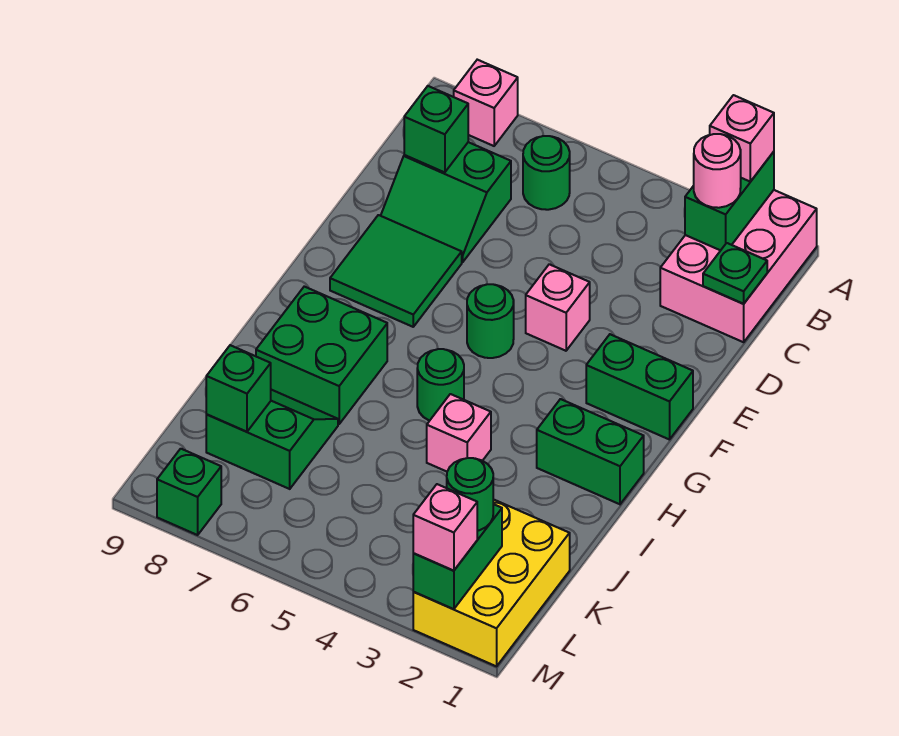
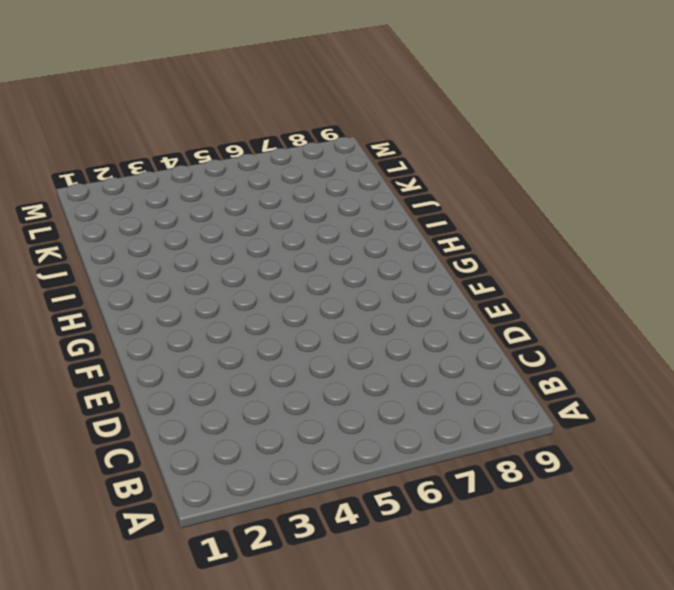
none -> pink brick A1:C2 level 1
none -> pink brick A8 level 1
none -> green round brick B6 level 1

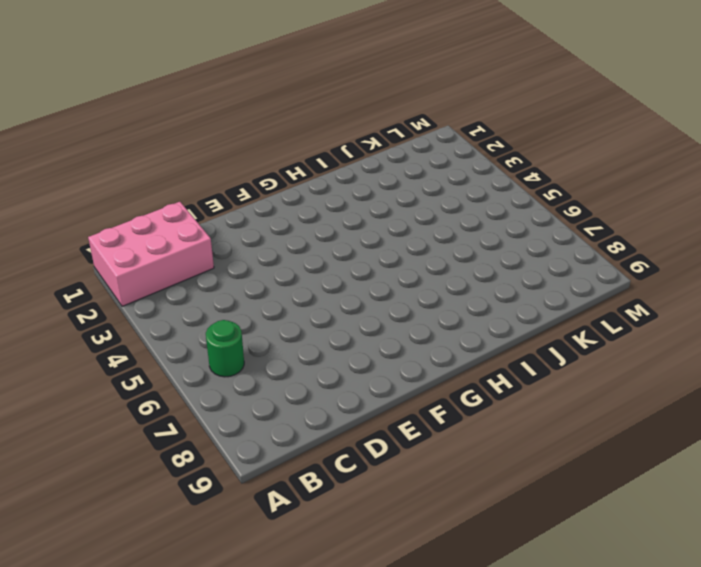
none -> pink brick A8 level 1
none -> green slope C7:D8 level 1 top C
none -> pink brick E4 level 1

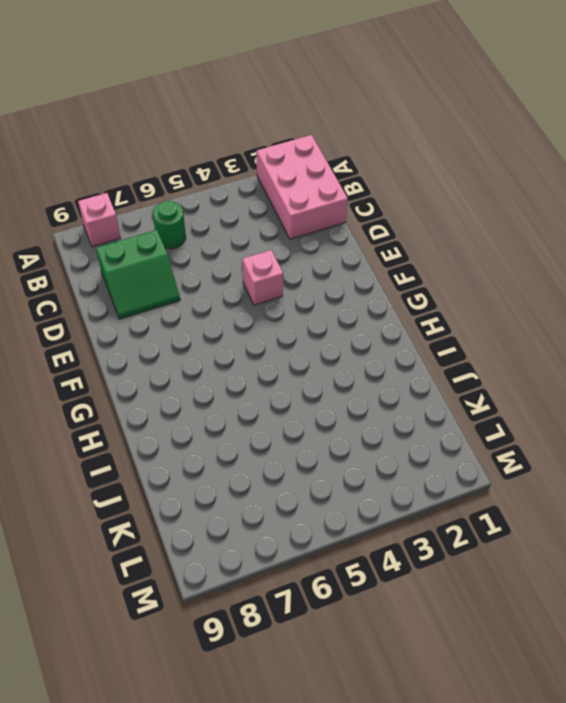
none -> green tile E7:F8 level 1
none -> green brick F1:F2 level 1
none -> green round brick F5 level 1

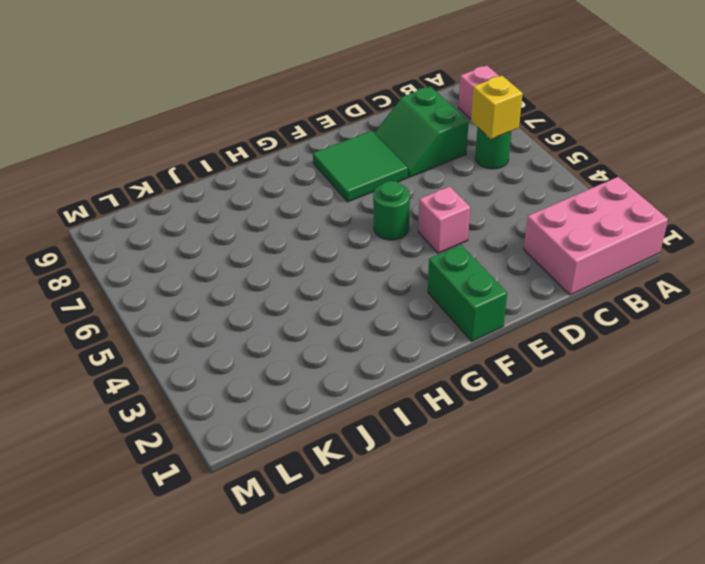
yellow brick B6 level 2 -> none
none -> green brick H1:H2 level 1
none -> green round brick H5 level 1
none -> green brick H7:I8 level 1

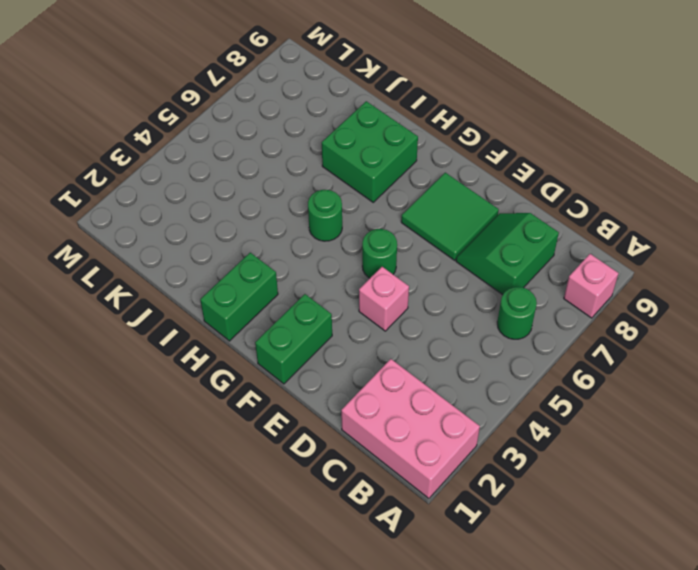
none -> pink brick I4 level 1
none -> green slope J7:K8 level 1 top K
none -> yellow brick K1:M2 level 1

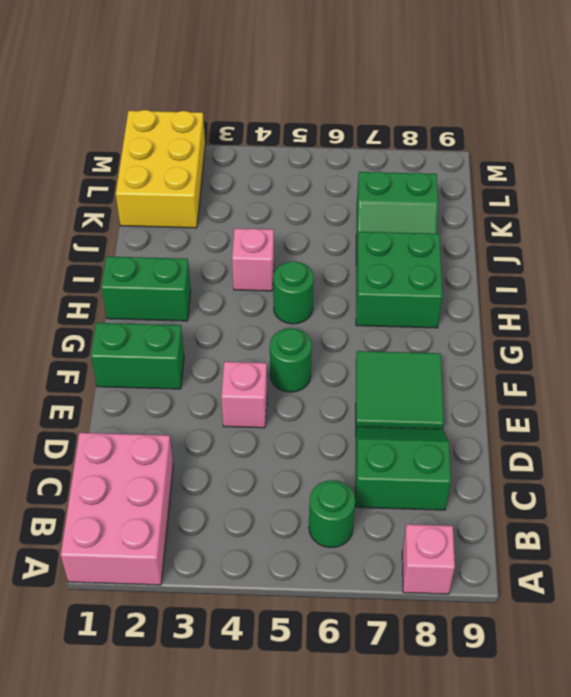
none -> green brick M8 level 1
none -> green brick A2:B2 level 2
none -> green plate C1 level 2

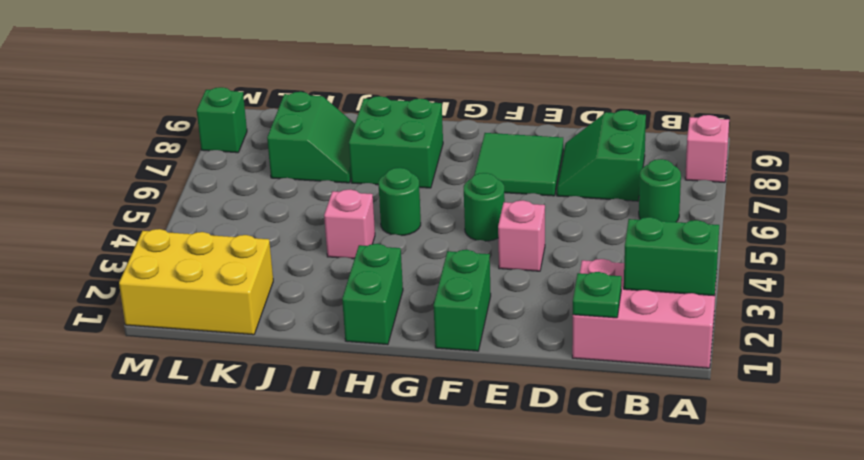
none -> green brick C8 level 2
none -> green brick K8 level 2
none -> green brick L2:M2 level 2

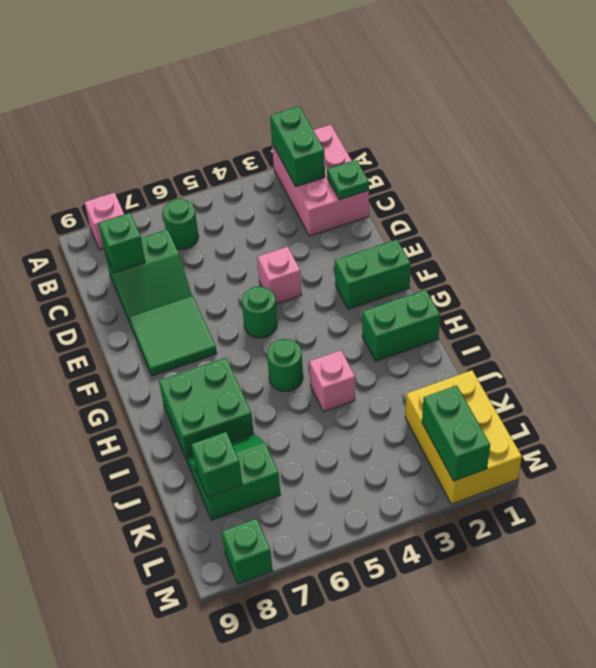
none -> pink brick A2 level 3
none -> pink round brick B2 level 3
none -> green round brick L2 level 3

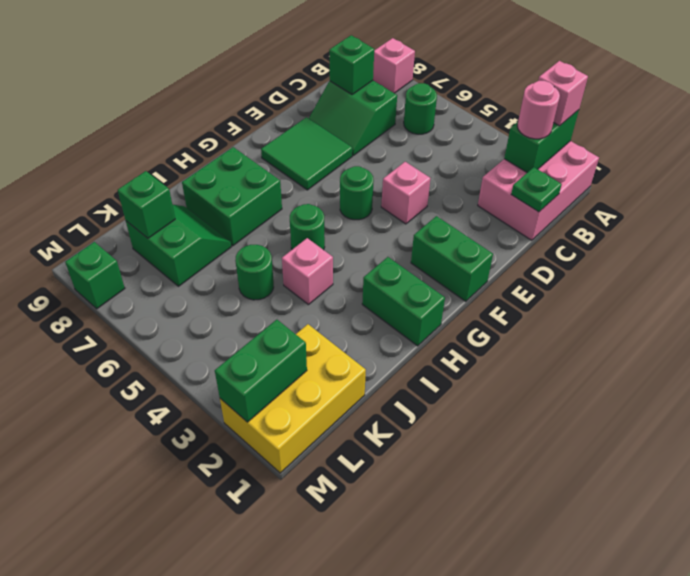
green round brick J5 level 1 -> green round brick L2 level 3
none -> pink brick M2 level 3

